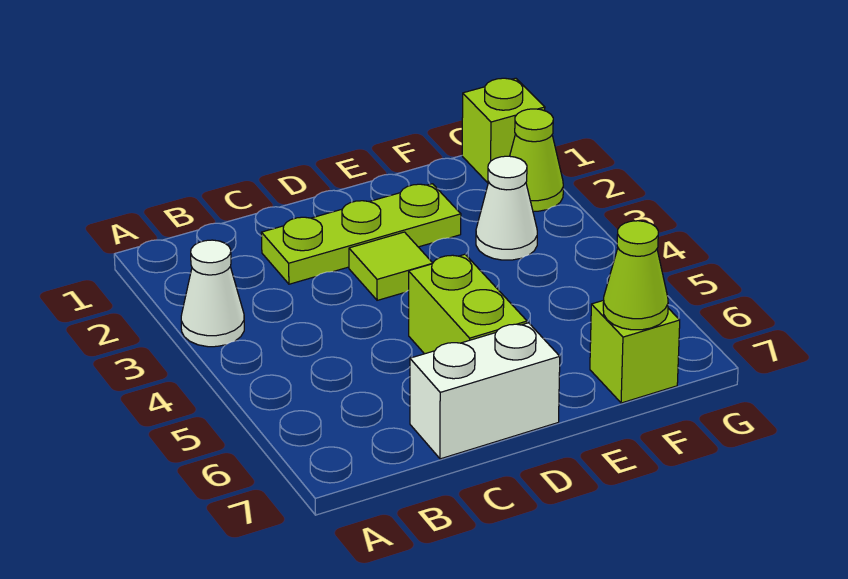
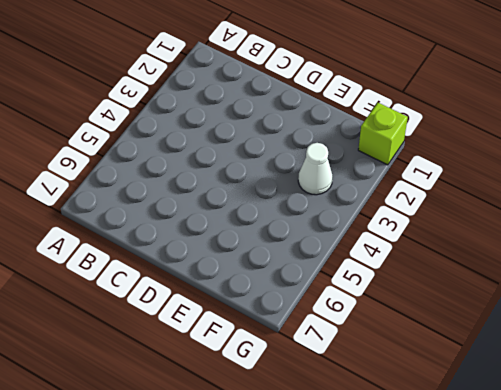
none -> white cone A3 level 1
none -> lime plate C2:E2 level 1

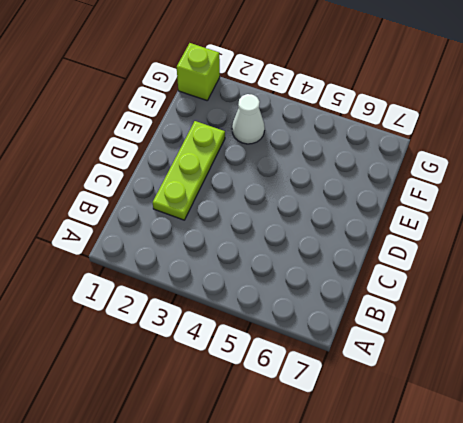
none -> white cone A3 level 1
none -> white brick C7:D7 level 1

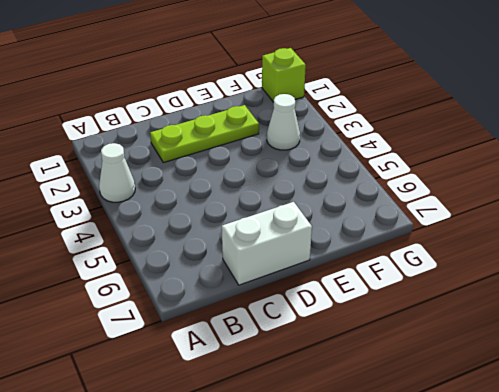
none -> lime tile D3 level 1
none -> lime brick D5:D6 level 1

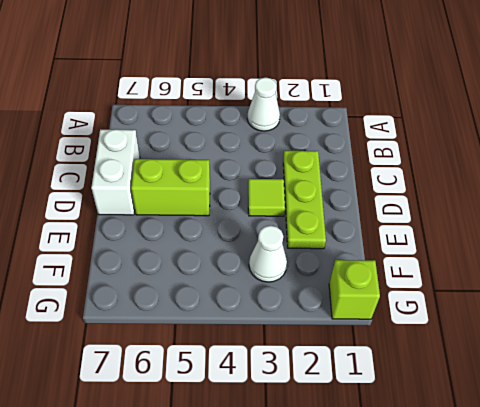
none -> lime brick F7 level 1
none -> lime cone G2 level 1

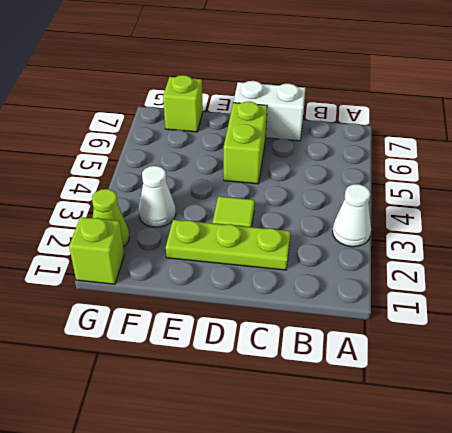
none -> lime cone F7 level 2

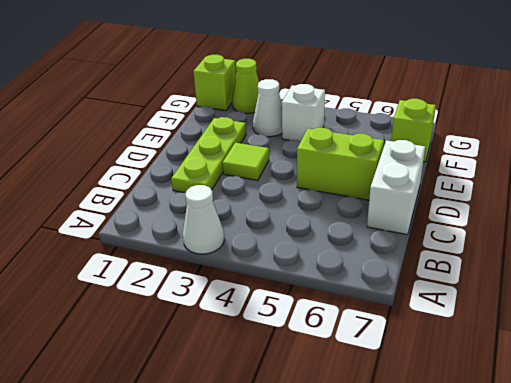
white brick F4 level 1 -> none
none -> lime cone F7 level 2

